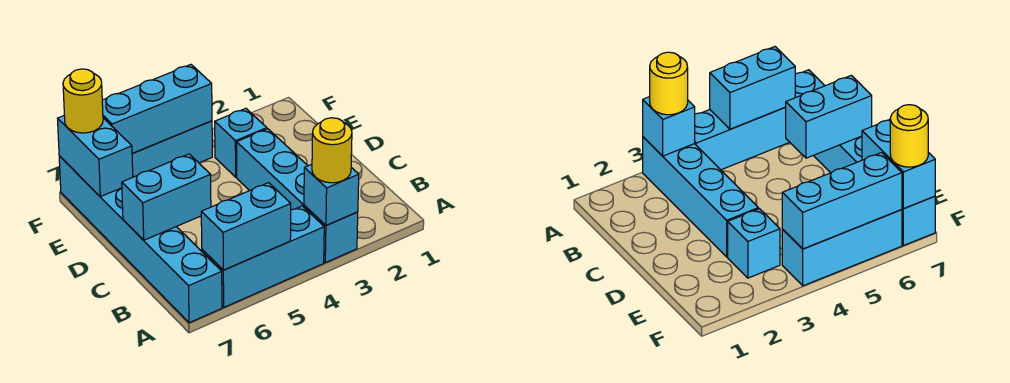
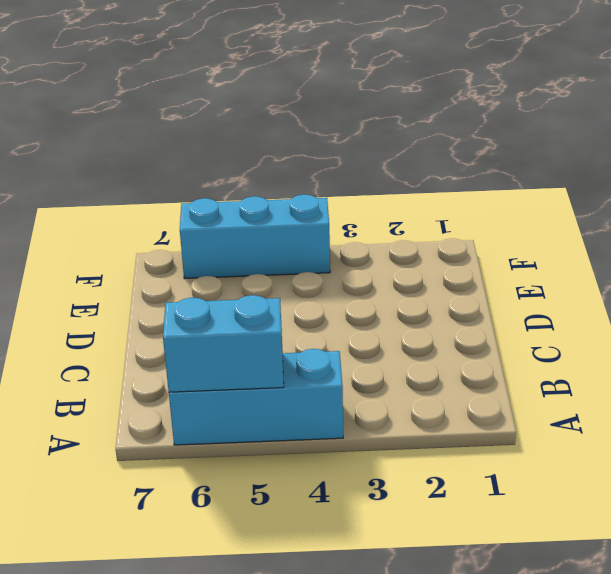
none -> cyan brick A3:D3 level 1
none -> cyan brick A7:F7 level 1
none -> cyan brick E3 level 1

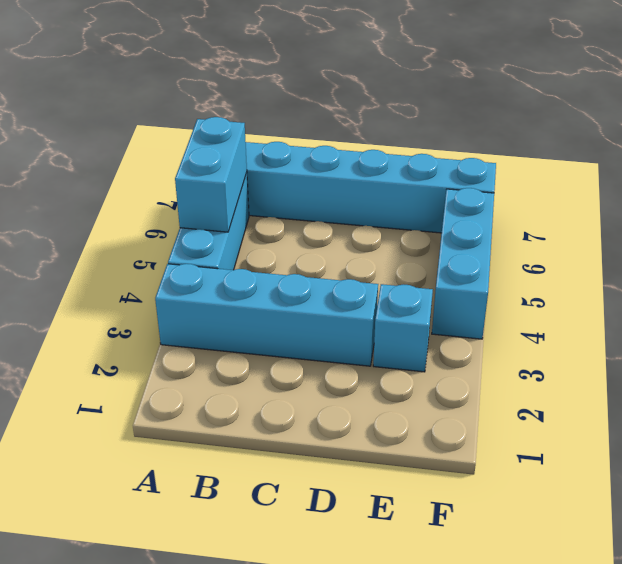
none -> cyan brick A3 level 2
none -> cyan brick C6:C7 level 2
none -> cyan brick E7:F7 level 2

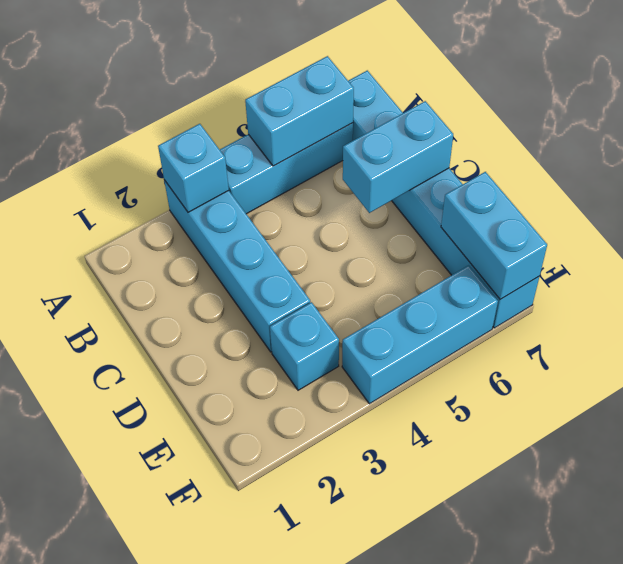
none -> cyan brick F4:F6 level 2
none -> yellow round brick A3 level 3
none -> yellow round brick F7 level 3

